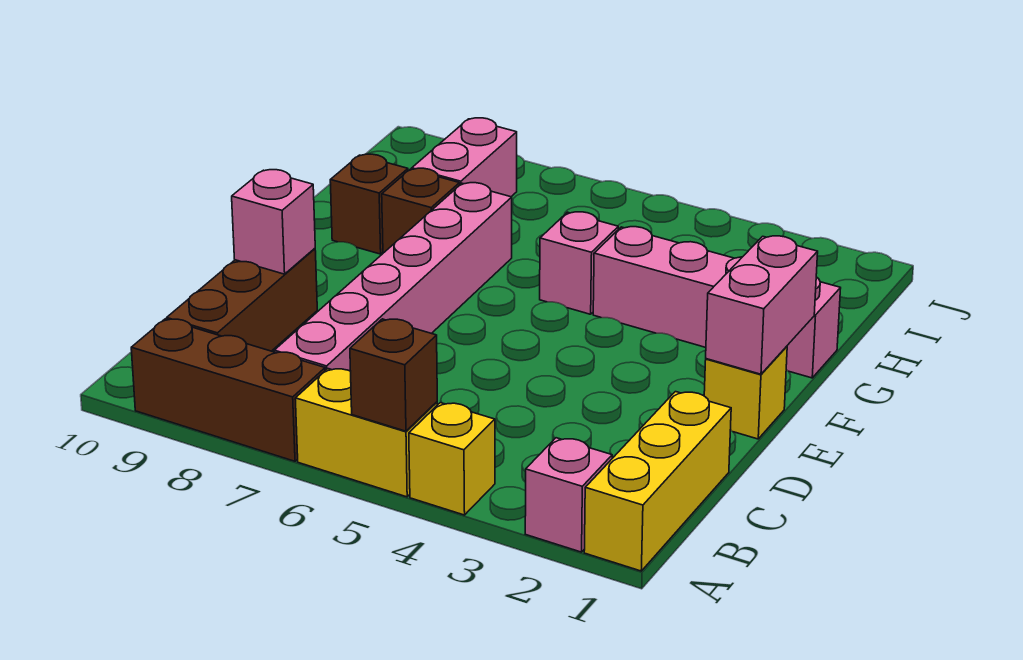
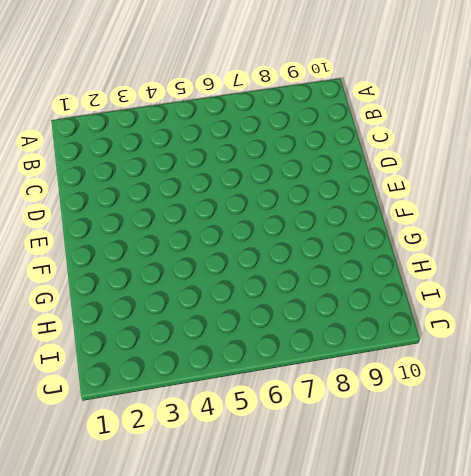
none -> yellow brick A1:C1 level 1
none -> pink brick A2 level 1
none -> yellow brick A4 level 1

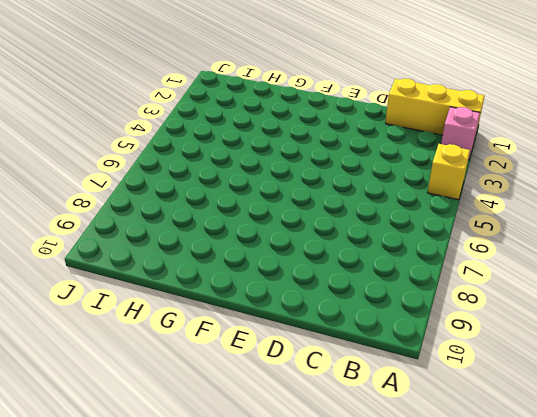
none -> yellow brick A5:A6 level 1
none -> brown brick A7:A9 level 1
none -> pink brick B7:G7 level 1

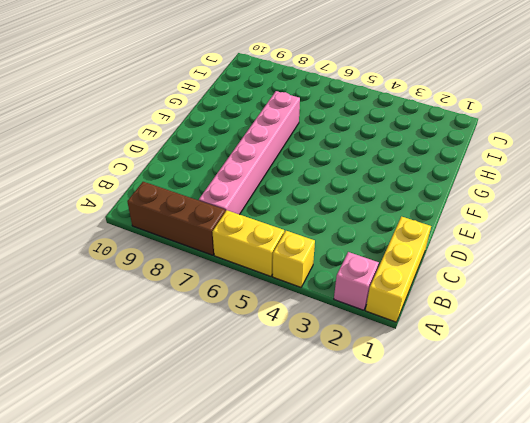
none -> brown brick B9:D9 level 1
none -> yellow brick E1 level 1
none -> pink brick G1:G4 level 1

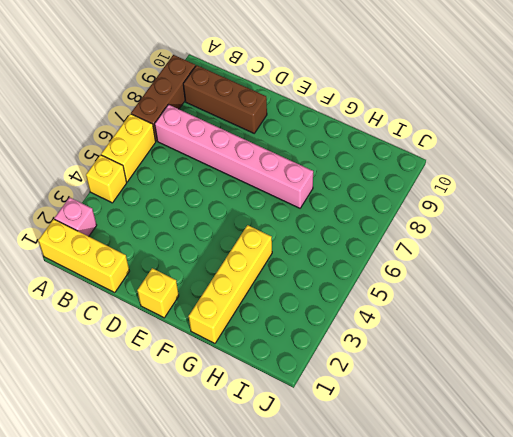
yellow brick G1:G4 level 1 -> pink brick G1:G4 level 1
none -> pink brick G5 level 1
none -> brown brick G8 level 1
none -> brown brick G9 level 1

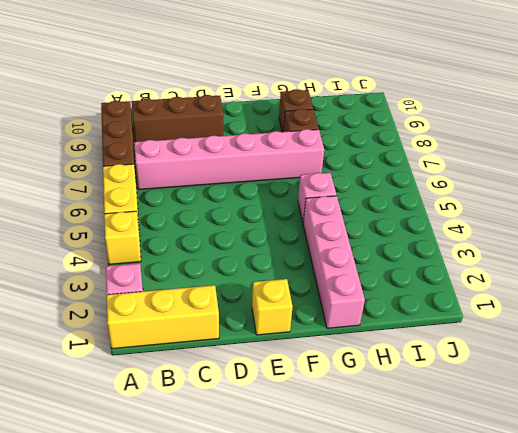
none -> pink brick H8:I8 level 1
none -> brown brick A5 level 2
none -> pink brick D9 level 2

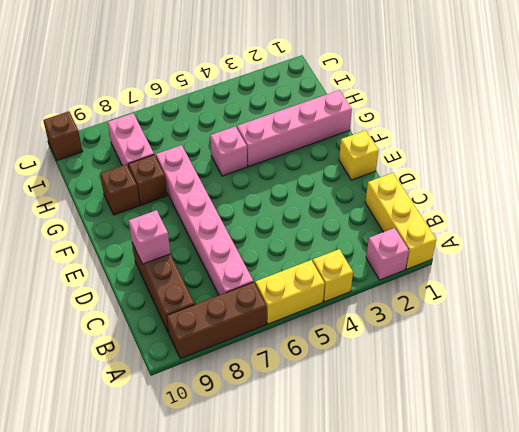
brown brick J10 level 1 -> brown brick A5 level 2
none -> pink brick E1:F1 level 2

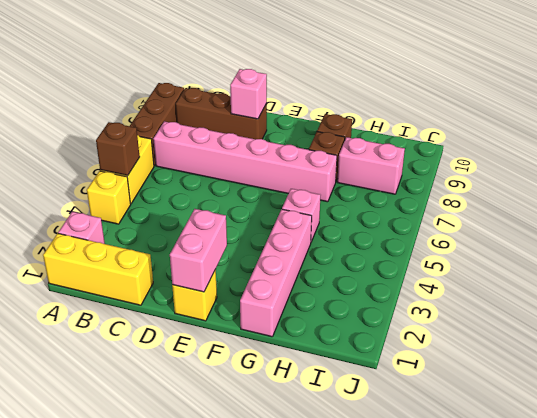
pink brick E1:E2 level 2 -> pink brick E1:F1 level 2

